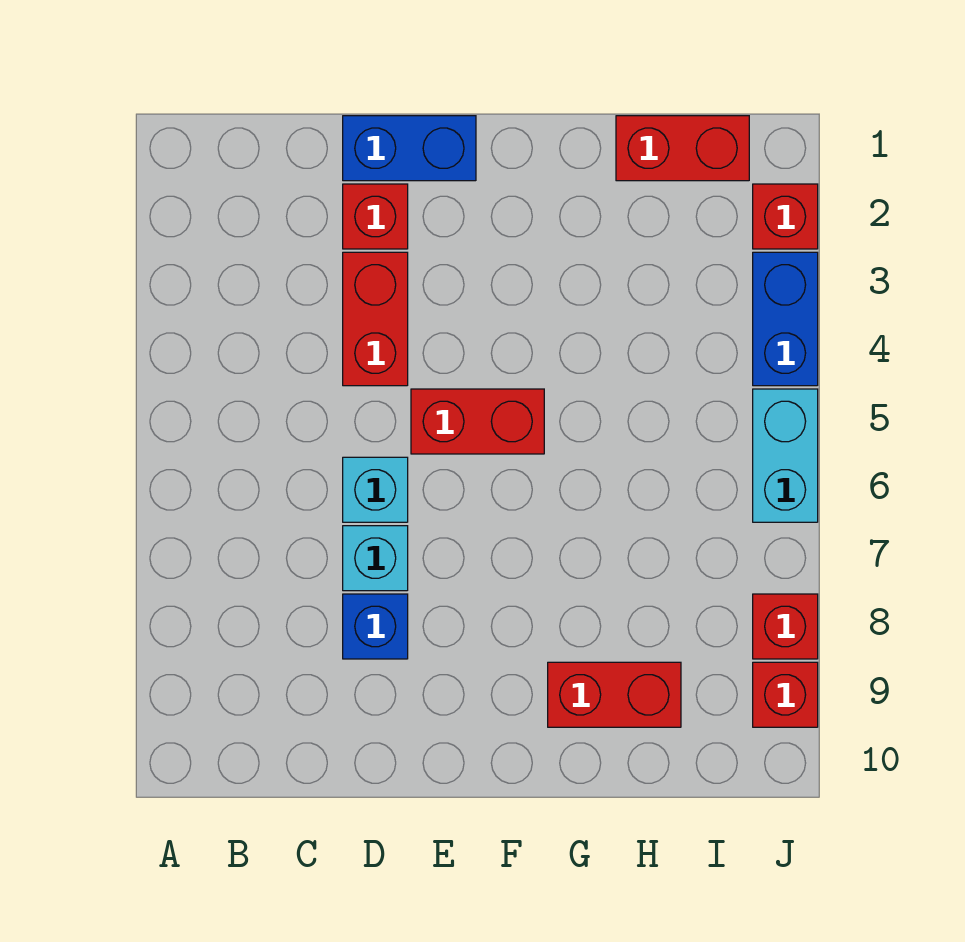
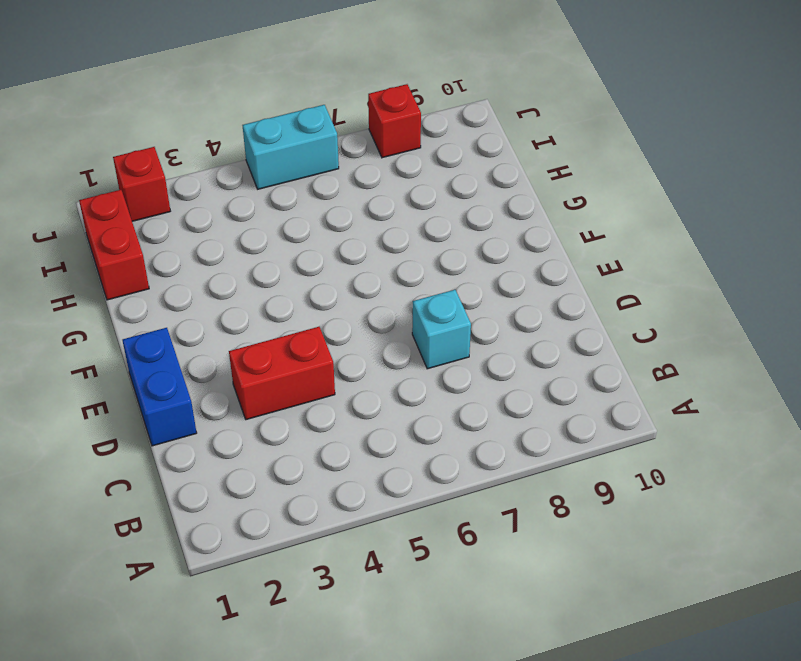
none -> red brick D2 level 1
none -> cyan brick D6 level 1
none -> blue brick D8 level 1

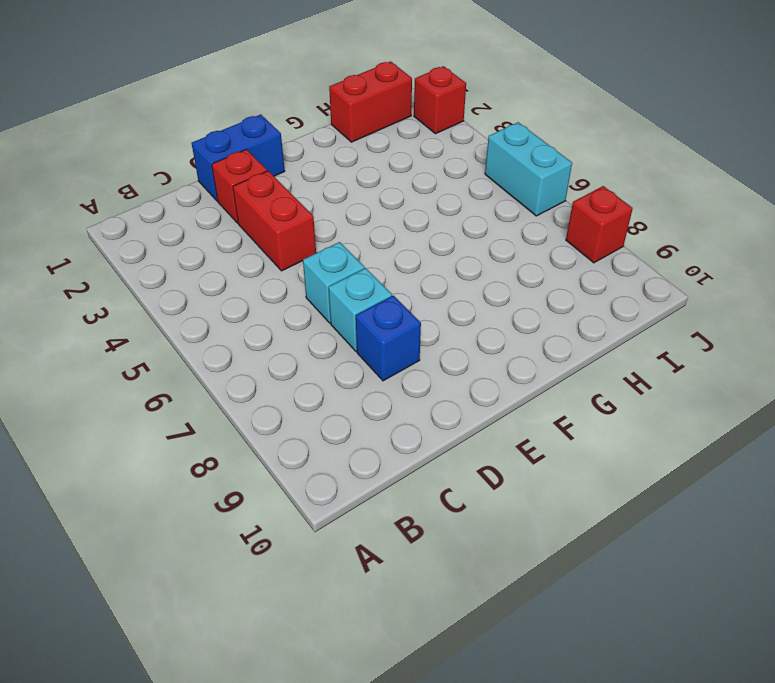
none -> red brick E5:F5 level 1
none -> red brick G9:H9 level 1
none -> blue brick J3:J4 level 1

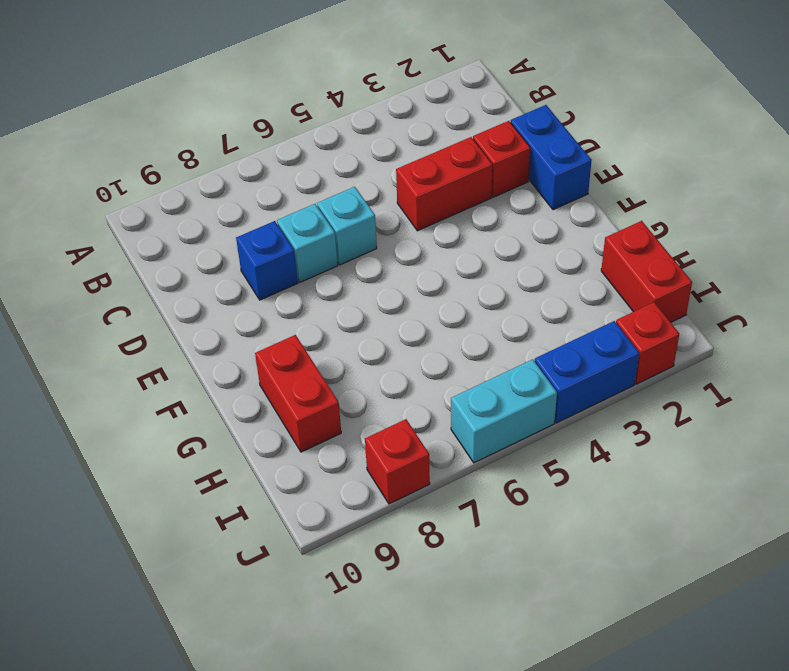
none -> red brick E5:F5 level 1
none -> red brick J9 level 1

